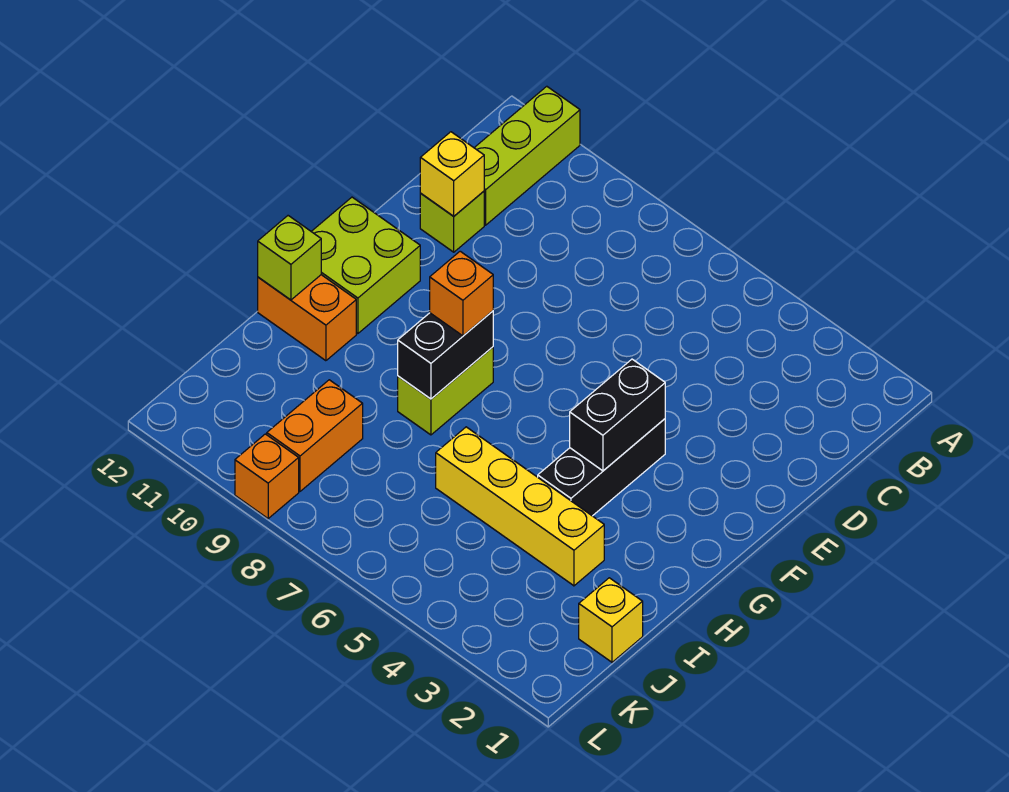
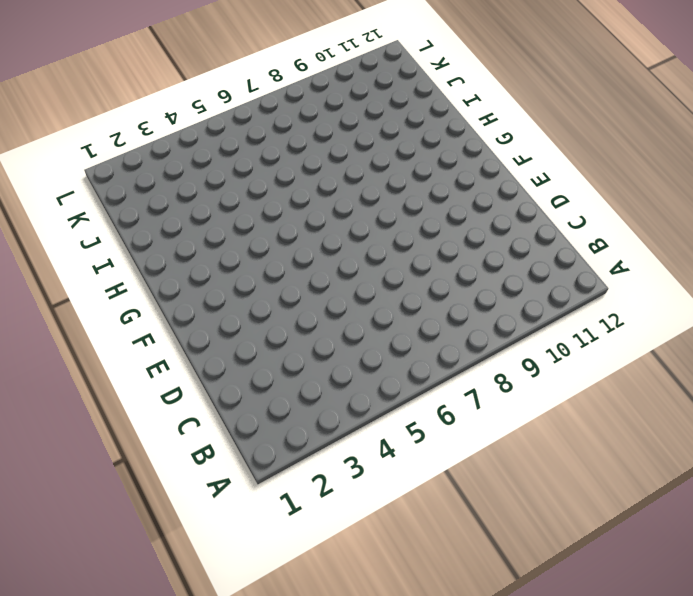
none -> lime brick A11:C11 level 1
none -> lime brick D11 level 1
none -> black brick F4:H4 level 1

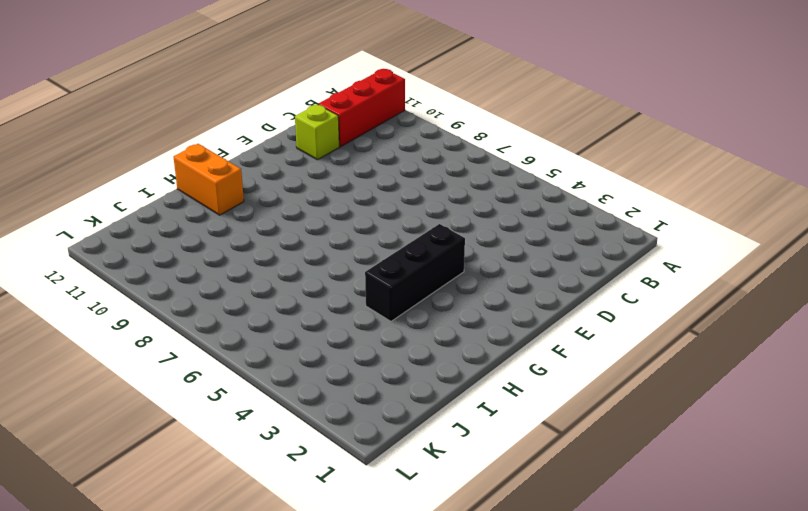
red brick A11:C11 level 1 -> lime brick A11:C11 level 1
none -> lime brick F11:G12 level 1
none -> lime brick G8:H8 level 1
none -> yellow brick I3:I6 level 1

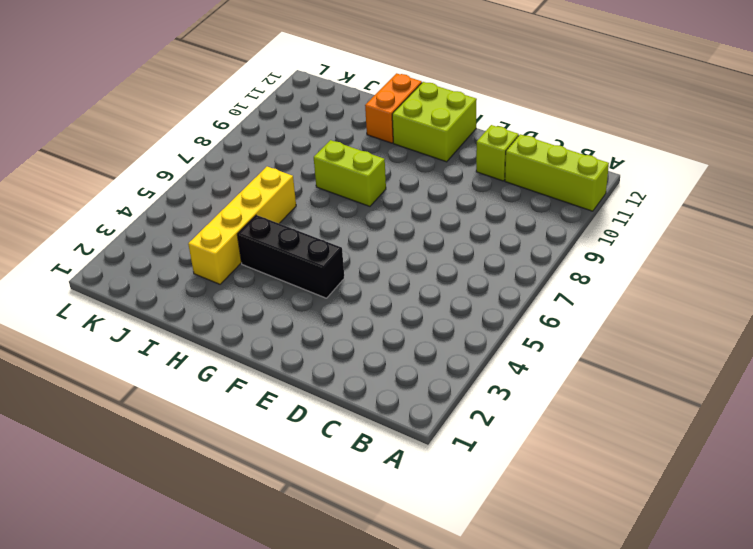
none -> yellow brick J1 level 1
none -> orange brick J9:K9 level 1
none -> orange brick L9 level 1

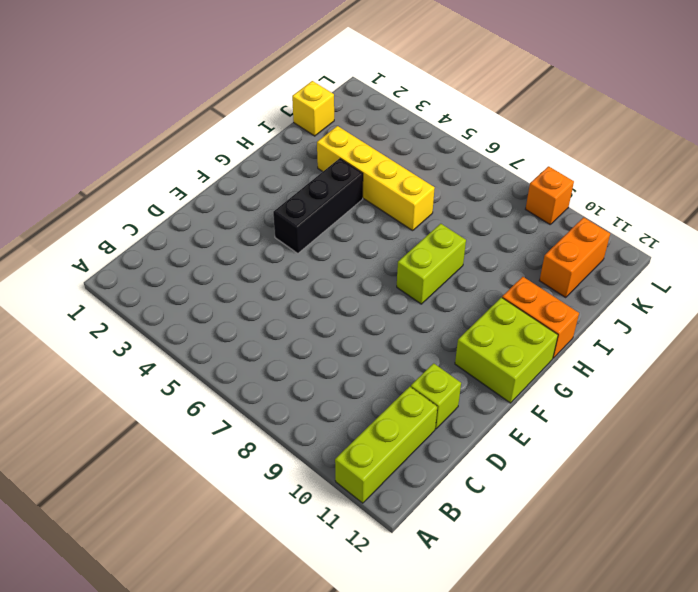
orange brick J11:K11 level 1 -> orange brick J9:K9 level 1
none -> yellow brick D11 level 2
none -> black brick F4:G4 level 2
none -> black brick G8:H8 level 2

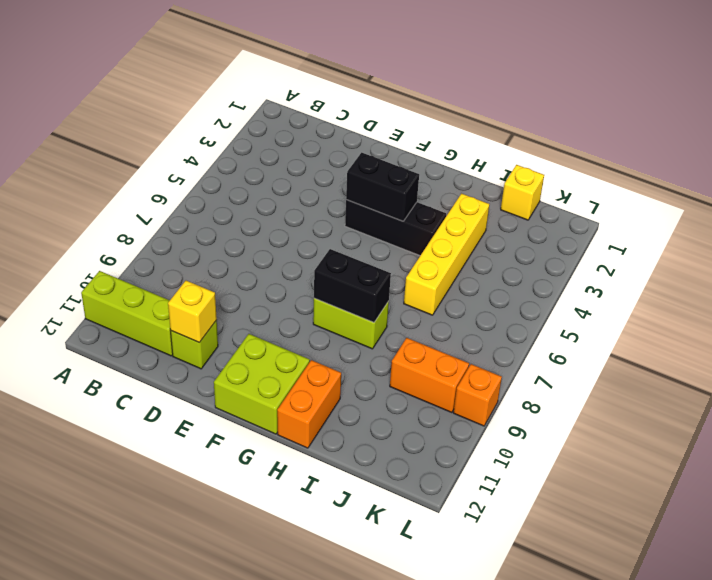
none -> lime brick H12 level 2
none -> orange brick G8 level 3

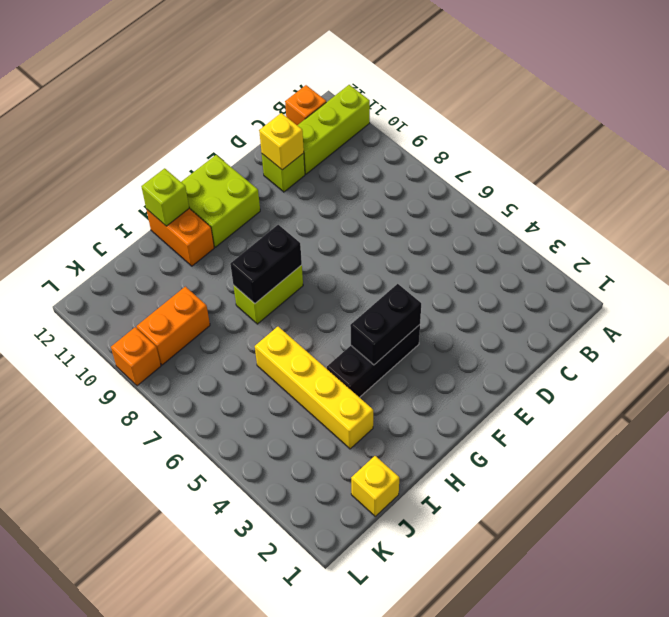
orange brick B12 level 1 -> orange brick G8 level 3

